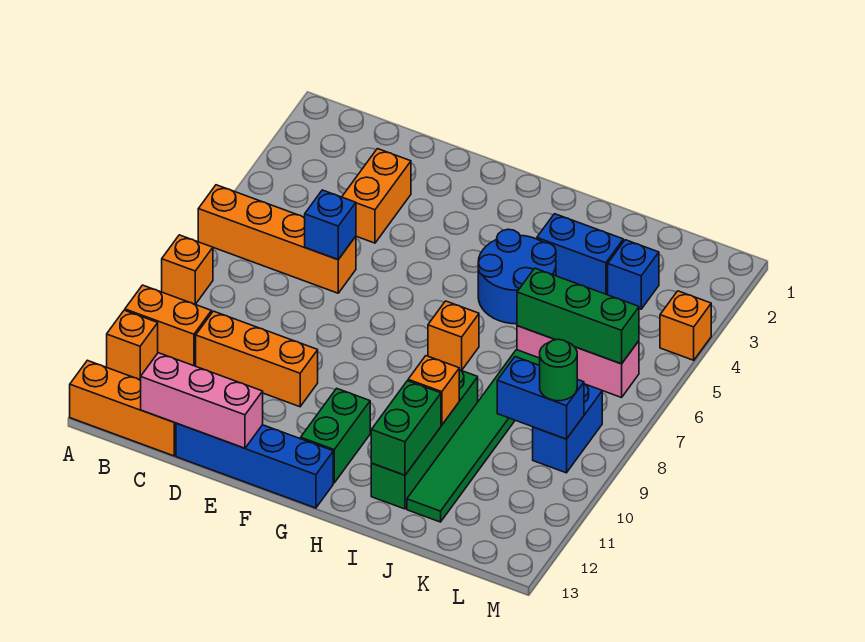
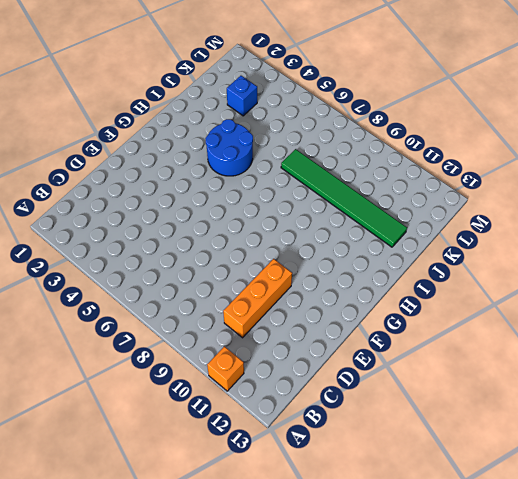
none -> orange brick A6:D6 level 1
none -> orange brick A8 level 1
none -> orange brick A10:B10 level 1

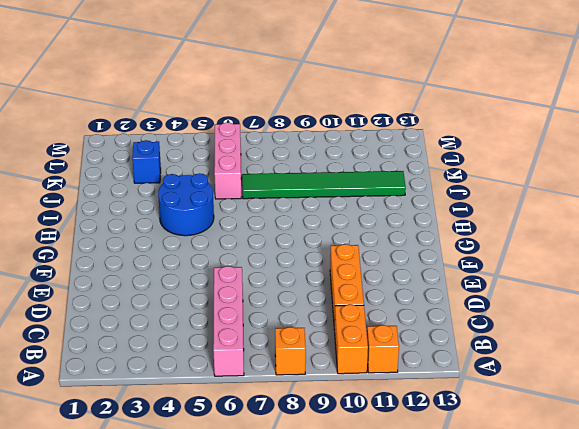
pink brick A6:D6 level 1 -> orange brick A6:D6 level 1
none -> orange brick A13:C13 level 1
none -> orange brick D3:D4 level 1
none -> blue brick D13:G13 level 1

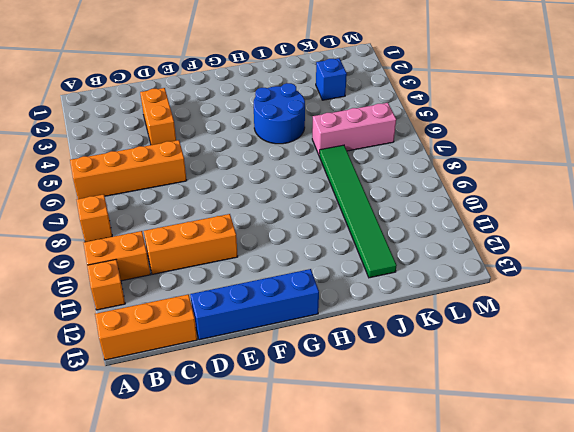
none -> green brick G11:G12 level 1
none -> orange brick H7 level 1
none -> blue brick I3:J3 level 1

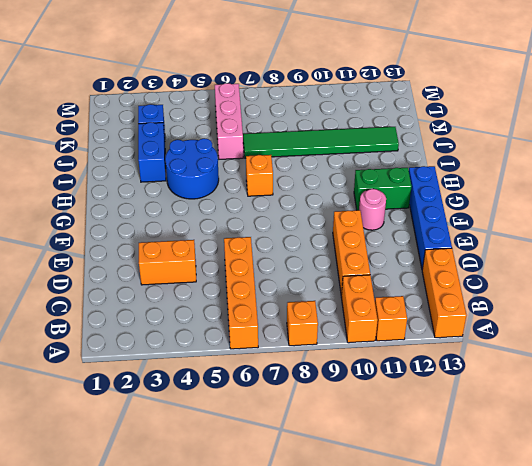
pink round brick F11 level 1 -> none
none -> green brick I9:I12 level 1
none -> blue brick L8:L9 level 1
none -> orange brick M4 level 1

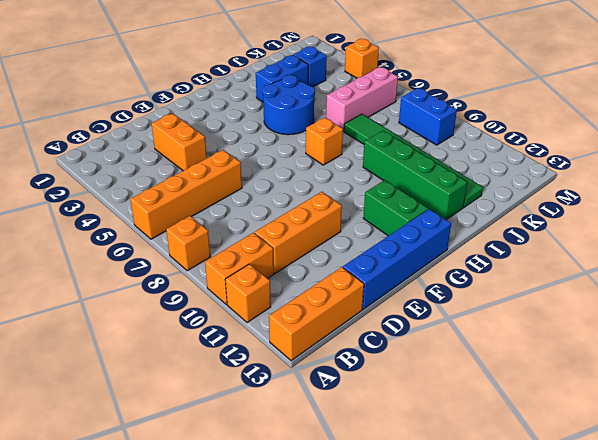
none -> pink brick C13:E13 level 2
none -> blue brick D6 level 2
none -> orange brick I10 level 2

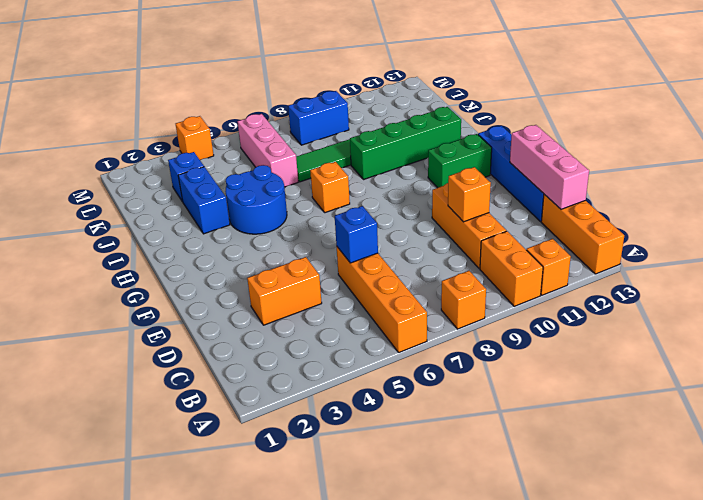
orange brick D10 level 2 -> orange brick I10 level 2
none -> green brick I11:I12 level 2
none -> green brick J6:L6 level 2
none -> blue brick K9:L9 level 2

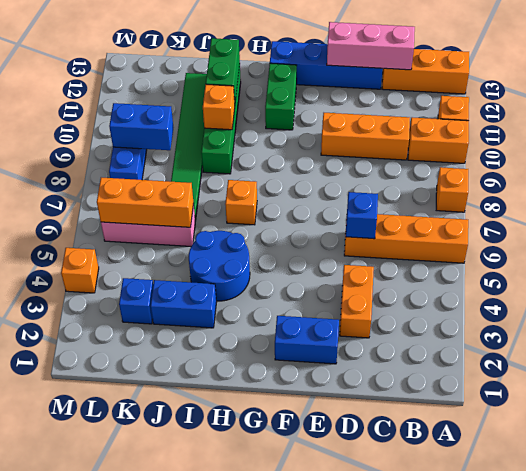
blue brick E2:F2 level 1 -> none
orange brick J6:L6 level 2 -> green brick J6:L6 level 2
none -> green round brick L9 level 3

